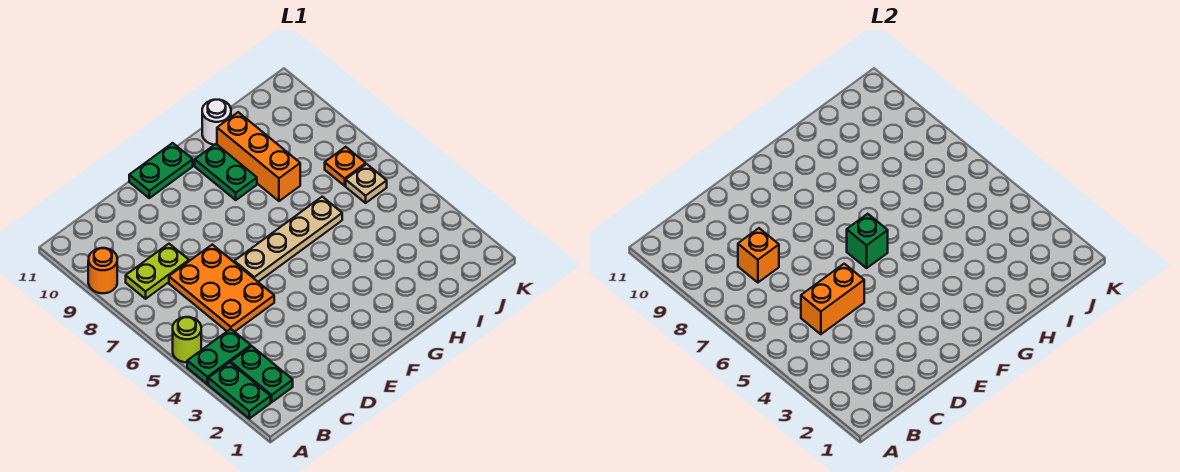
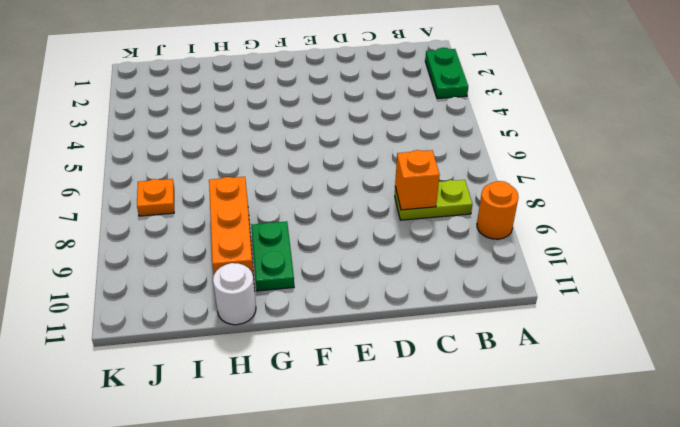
none -> green plate A4:B4 level 1
none -> lime round brick A5 level 1
none -> green plate B2:B3 level 1

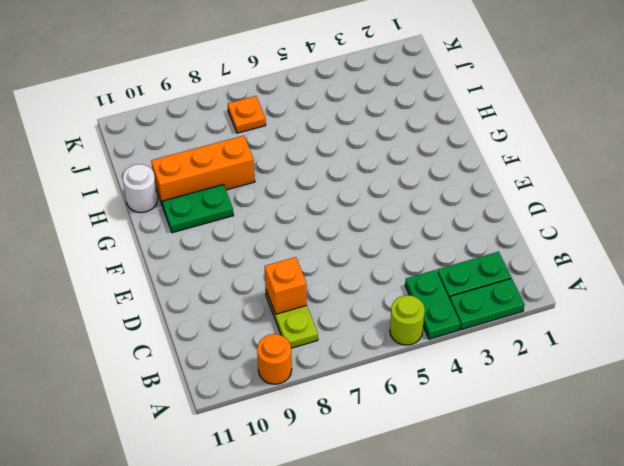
none -> orange plate C5:D7 level 1
none -> tan plate E6:H6 level 1
none -> green plate E11:F11 level 1

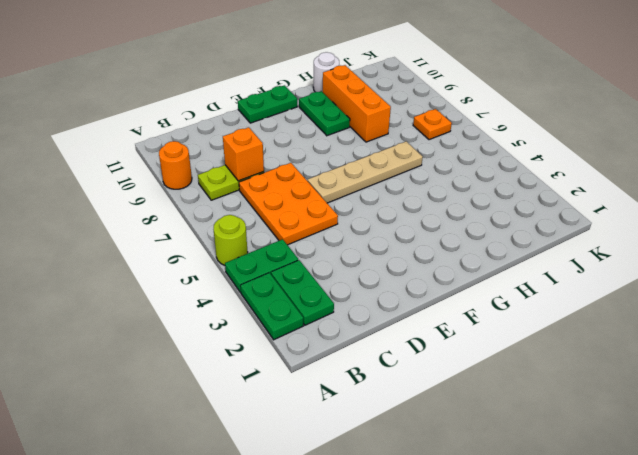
none -> tan plate J6 level 1
none -> orange brick C5:D5 level 2
none -> green brick F6 level 2

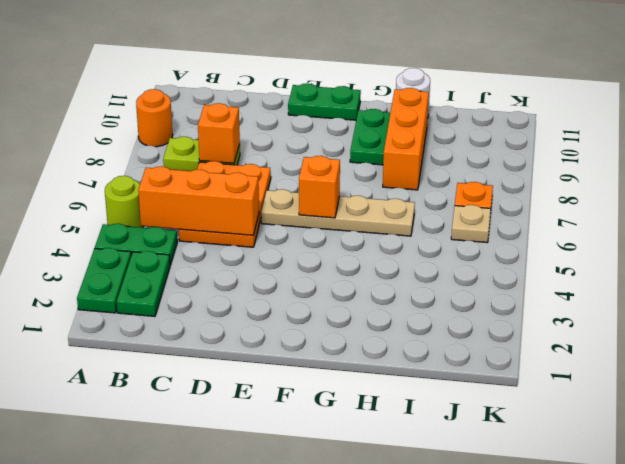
orange brick B5:D5 level 2 -> orange brick C5:D5 level 2
orange brick F6 level 2 -> green brick F6 level 2

